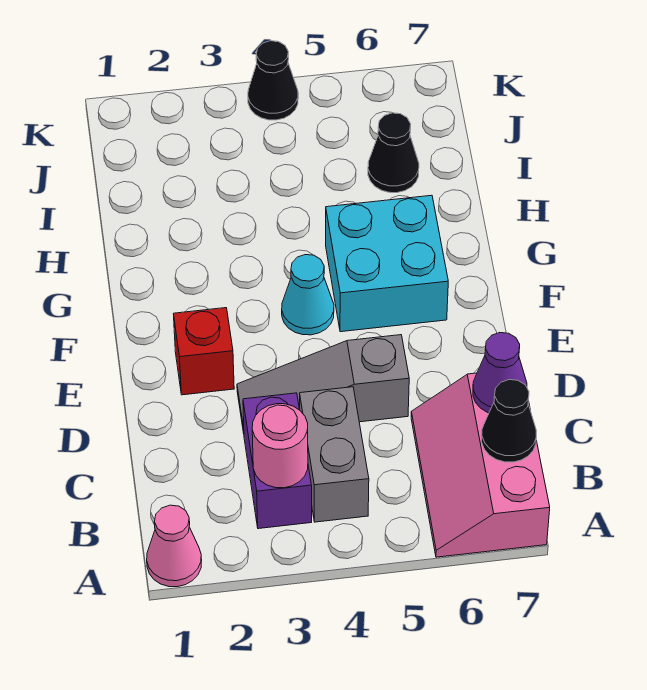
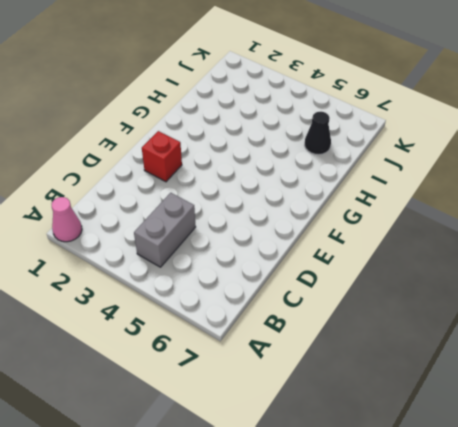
none -> pink slope A6:C7 level 1 top 7
none -> purple brick B3:C3 level 1
none -> grey slope D3:D5 level 1 top 5

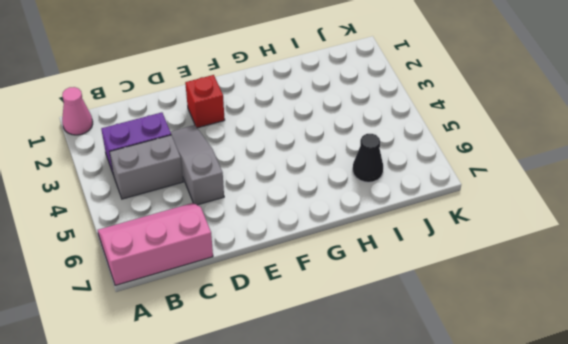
none -> cyan cone F4 level 1
none -> cyan brick F5:G6 level 1
none -> black cone K4 level 1

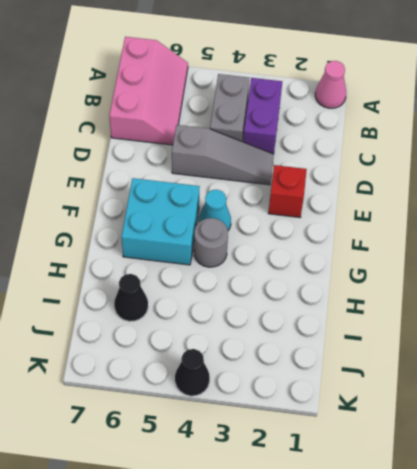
grey round brick G4 level 1 -> none
none -> pink round brick B3 level 2
none -> black cone B7 level 2
none -> purple cone C7 level 2

